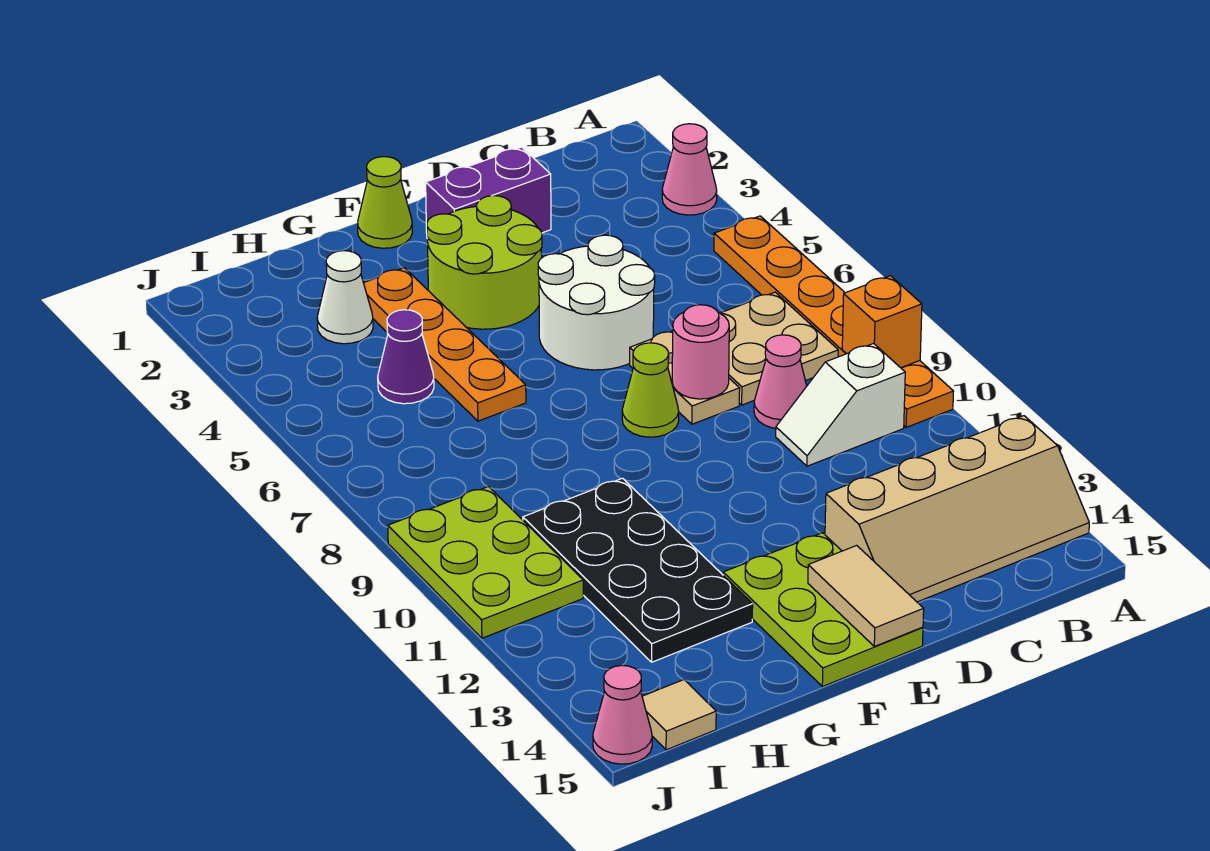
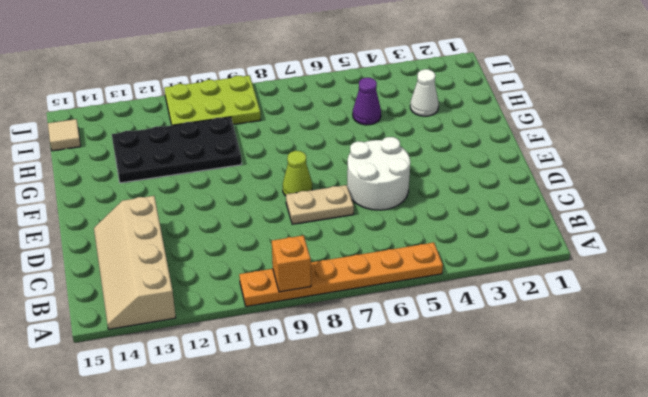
none -> pink cone A3 level 1
none -> tan plate B7:C8 level 1
none -> white slope B10:C10 level 1 top B

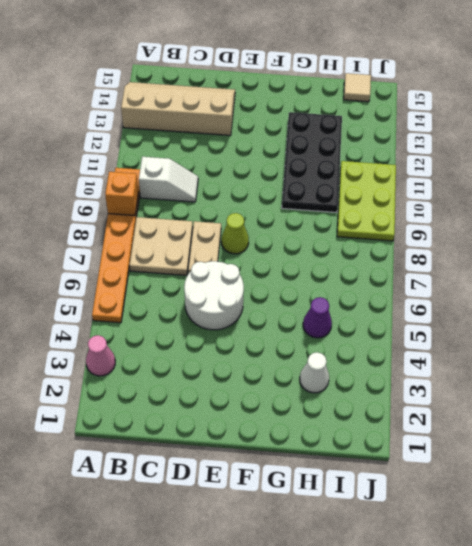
none -> pink cone C9 level 1
none -> purple brick D2:E2 level 1
none -> lime round brick E3:F4 level 1

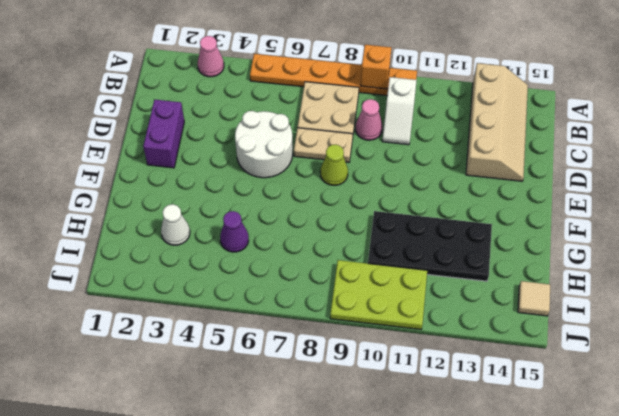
none -> lime round brick E3:F4 level 1
none -> lime plate E13:F15 level 1
none -> lime cone F1 level 1

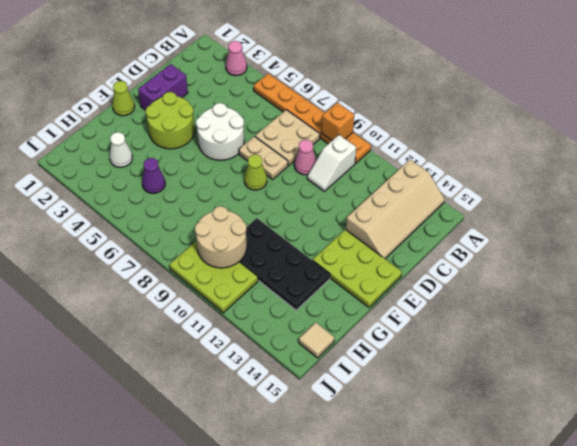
tan round brick H9:I10 level 2 -> none
none -> orange plate G3:G6 level 1
none -> pink cone J15 level 1
none -> pink round brick D8 level 2

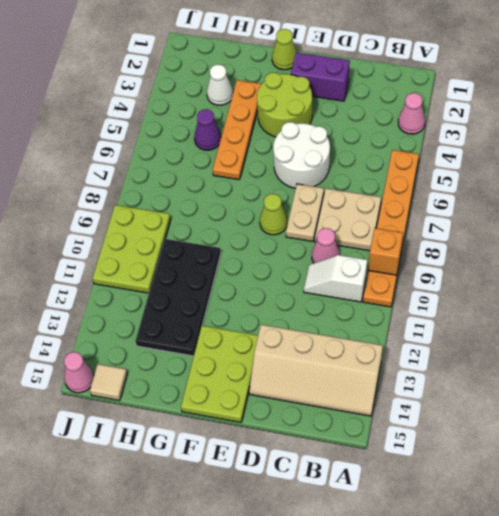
none -> pink round brick D8 level 2
none -> tan tile E14:E15 level 2

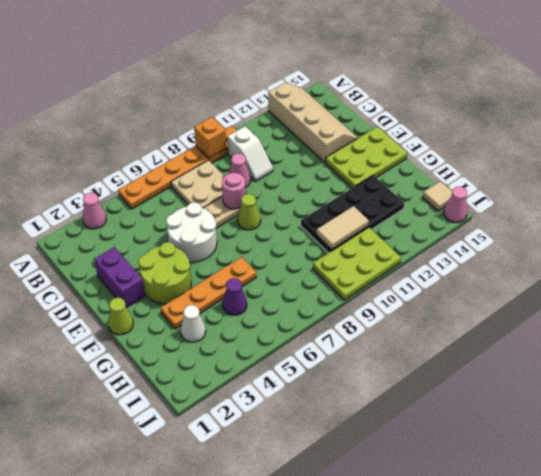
tan tile H10:H11 level 2 -> tan tile E14:E15 level 2

